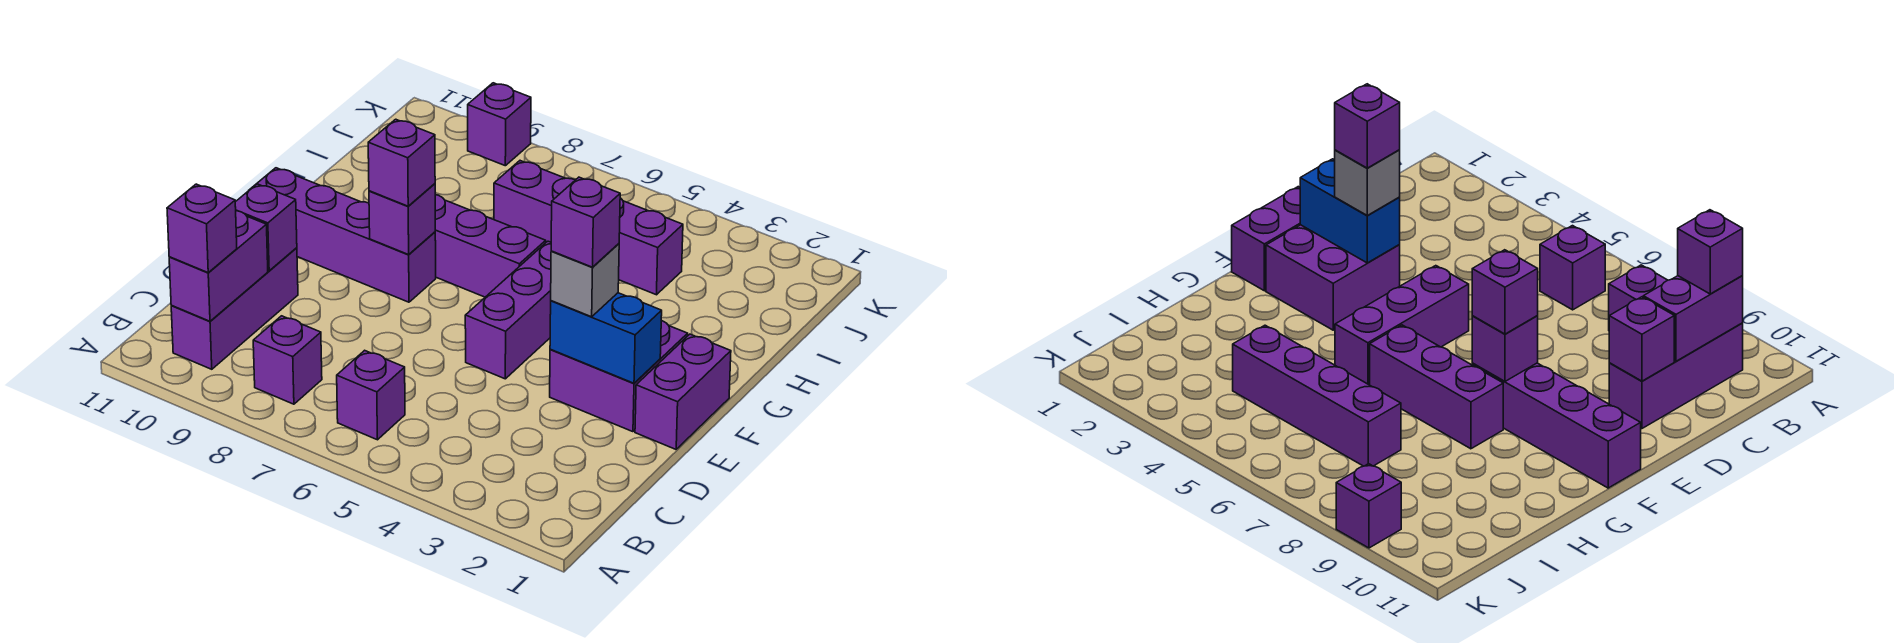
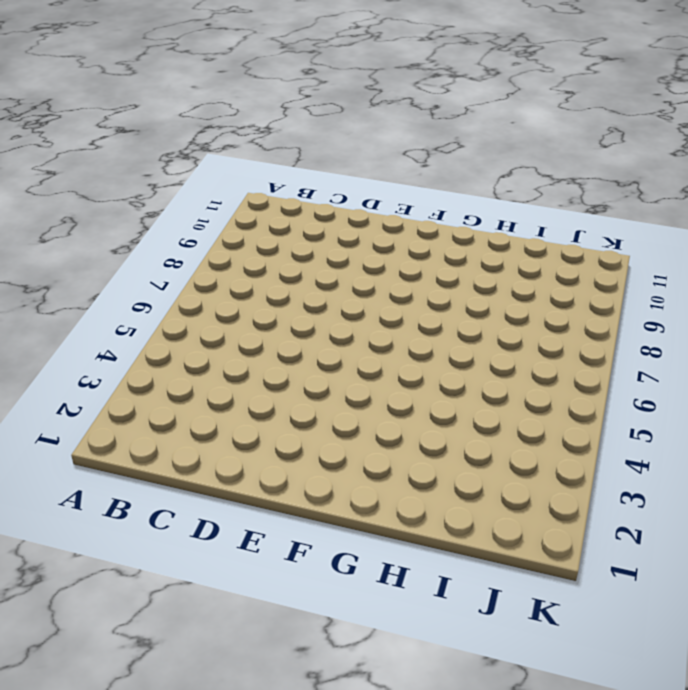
none -> purple brick B6 level 1
none -> purple brick B8 level 1
none -> purple brick B10:D10 level 1

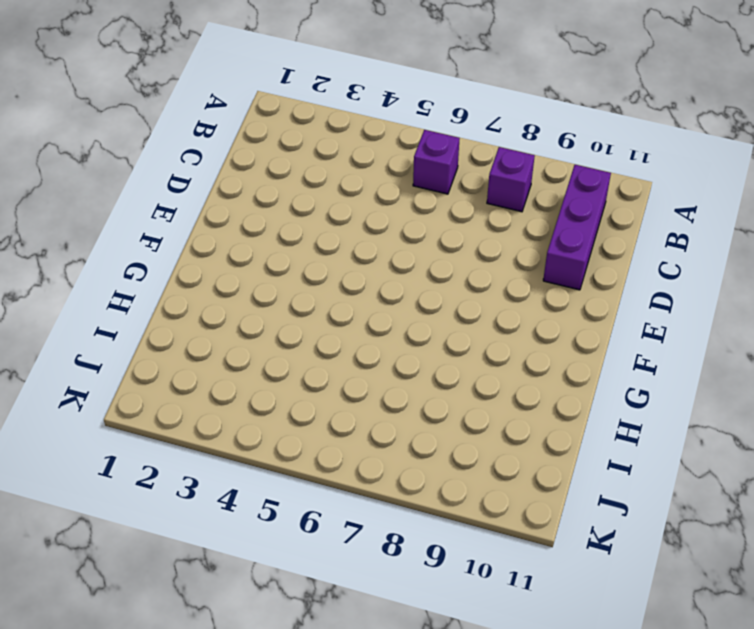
none -> purple brick E1:F1 level 1
none -> purple brick E2:F3 level 1
none -> purple brick E5:G5 level 1

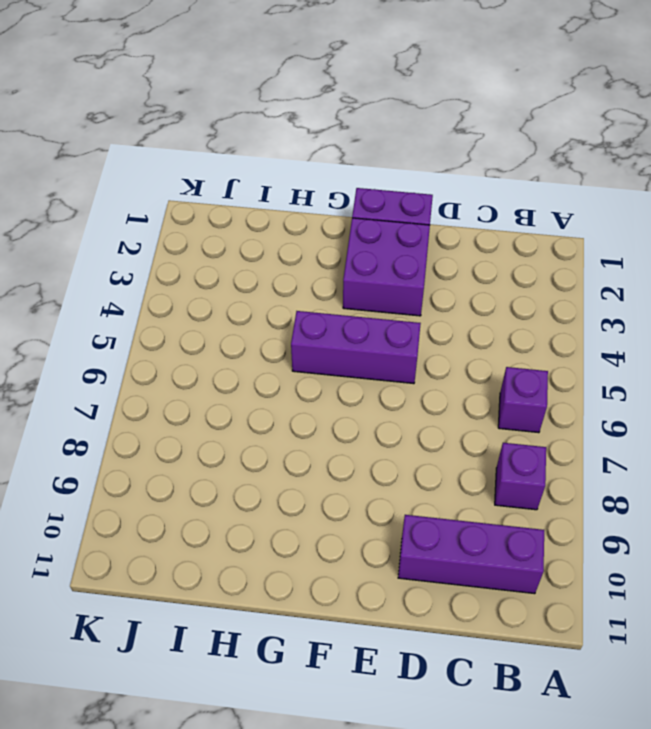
none -> purple brick F8:F11 level 1
none -> purple brick G6:G8 level 1
none -> purple brick I4:I7 level 1

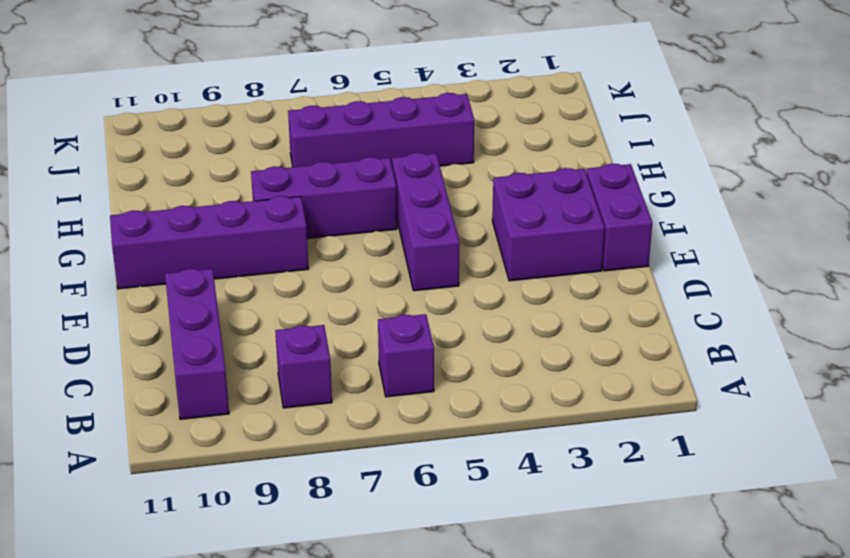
none -> purple brick K9 level 1
none -> purple brick B10:C10 level 2
none -> purple brick D10 level 2

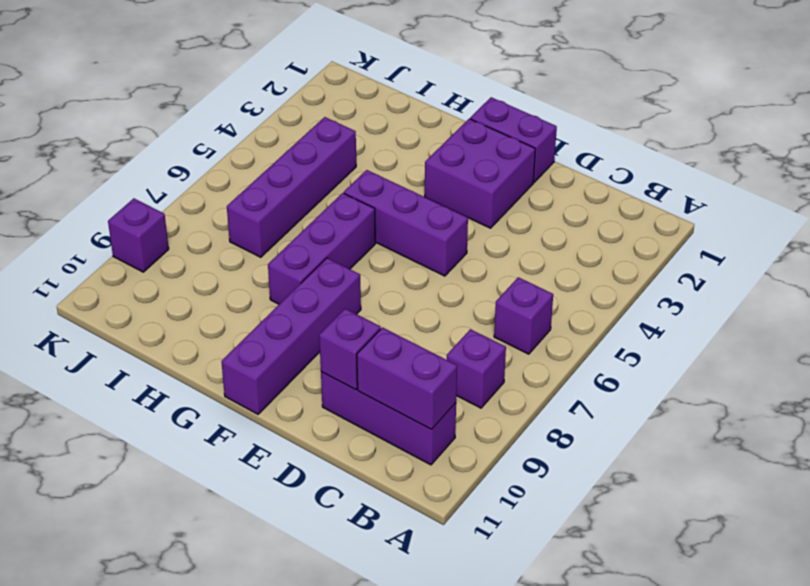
none -> blue brick E2:E3 level 2
none -> purple brick F8 level 2
none -> purple brick B10 level 3

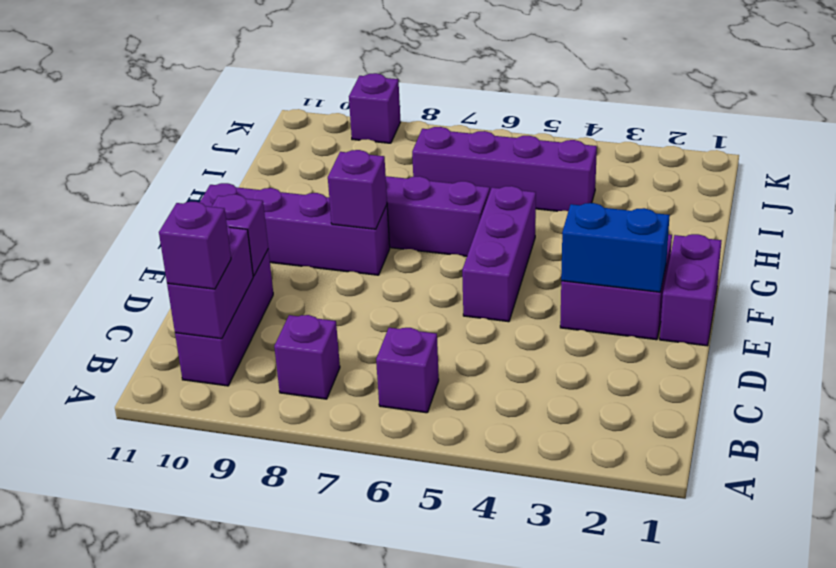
none -> grey brick E3 level 3
none -> purple brick F8 level 3
none -> purple brick E3 level 4

